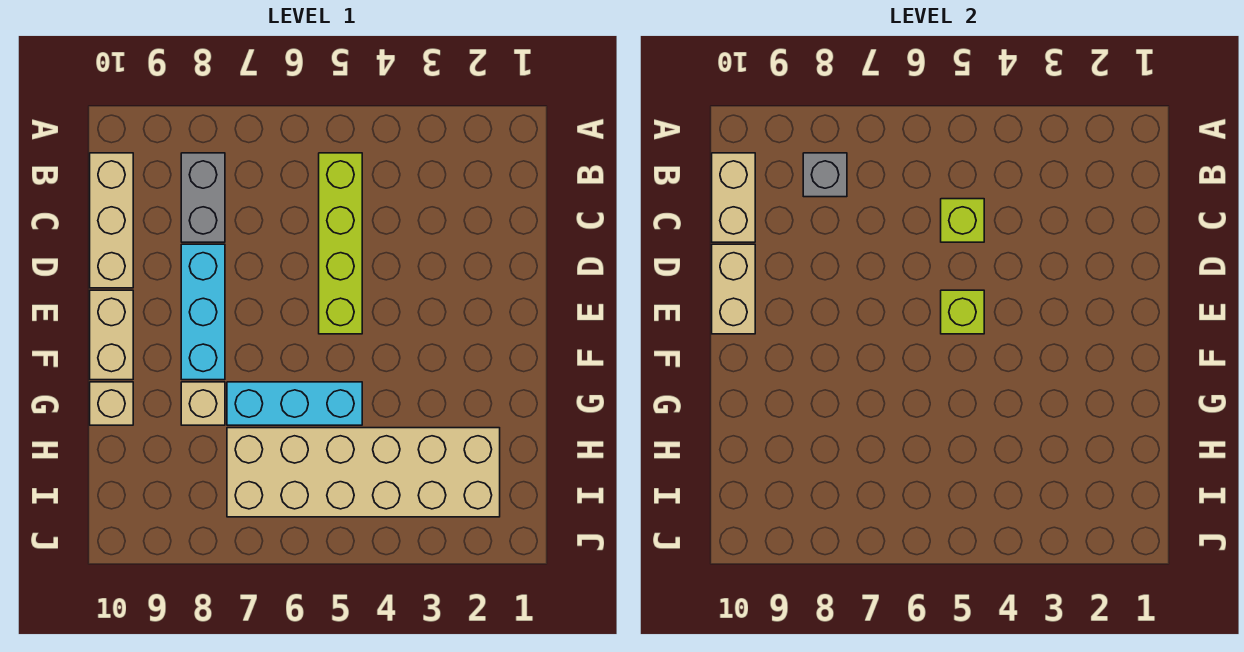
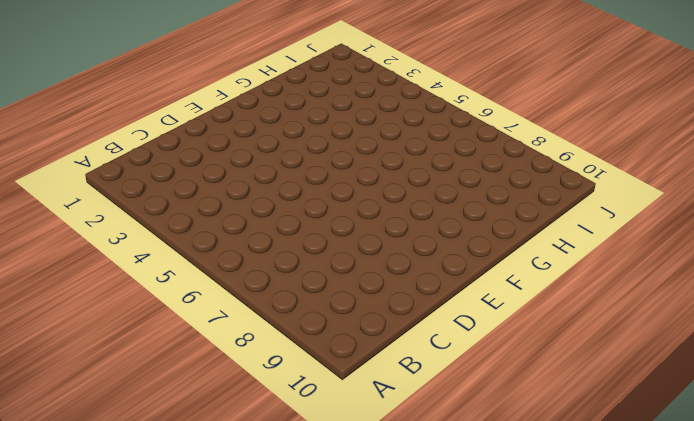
none -> lime brick B5:E5 level 1
none -> grey brick B8:C8 level 1
none -> tan brick B10:D10 level 1

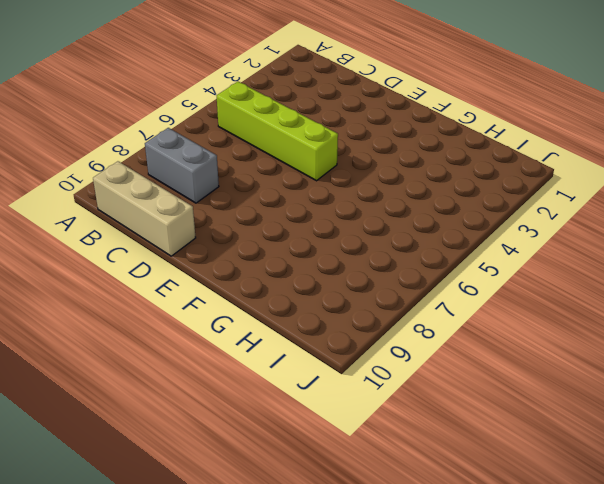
none -> cyan brick D8:F8 level 1
none -> tan brick E10:F10 level 1
none -> cyan brick G5:G7 level 1

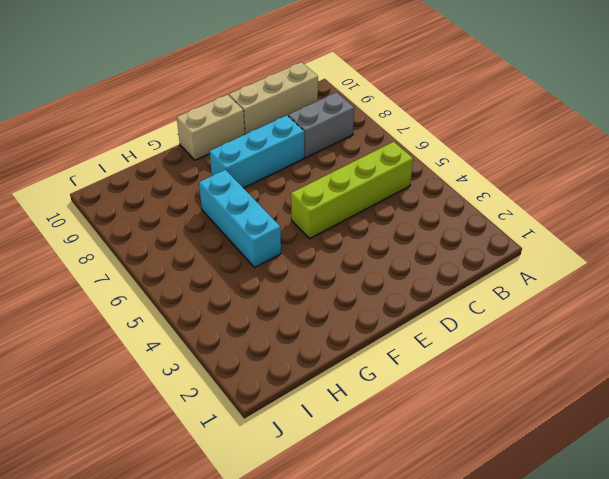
none -> tan brick G8 level 1
none -> tan brick G10 level 1
none -> tan brick H2:I7 level 1

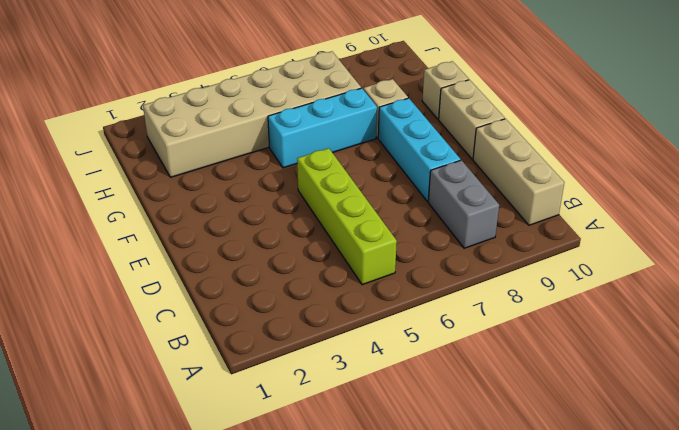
none -> grey brick B8 level 2
none -> tan brick B10:C10 level 2
none -> lime brick C5 level 2

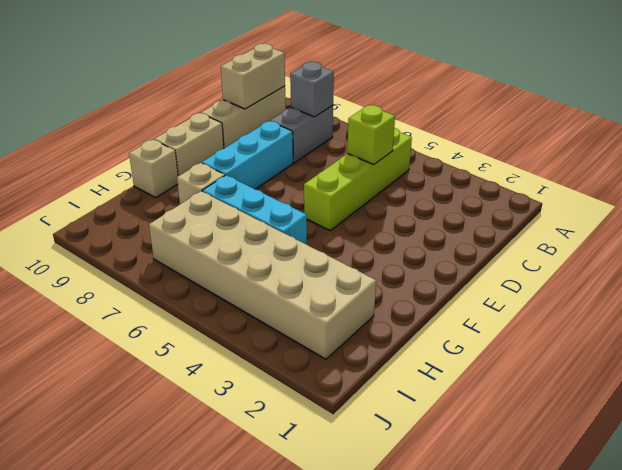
none -> tan brick D10:E10 level 2
none -> lime brick E5 level 2

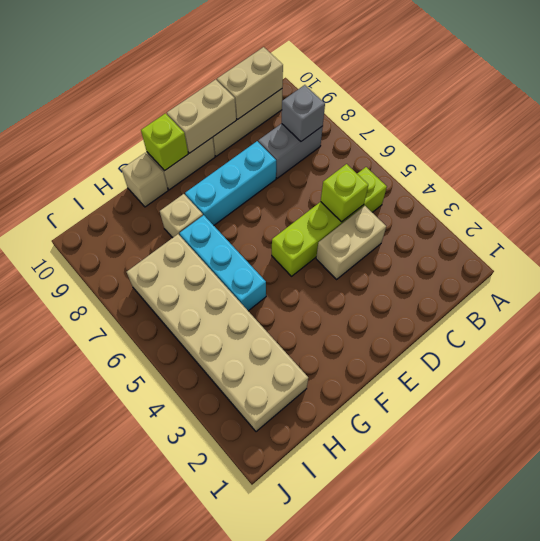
tan brick C4:D4 level 1 -> none
lime brick F10 level 2 -> lime brick E5 level 2

